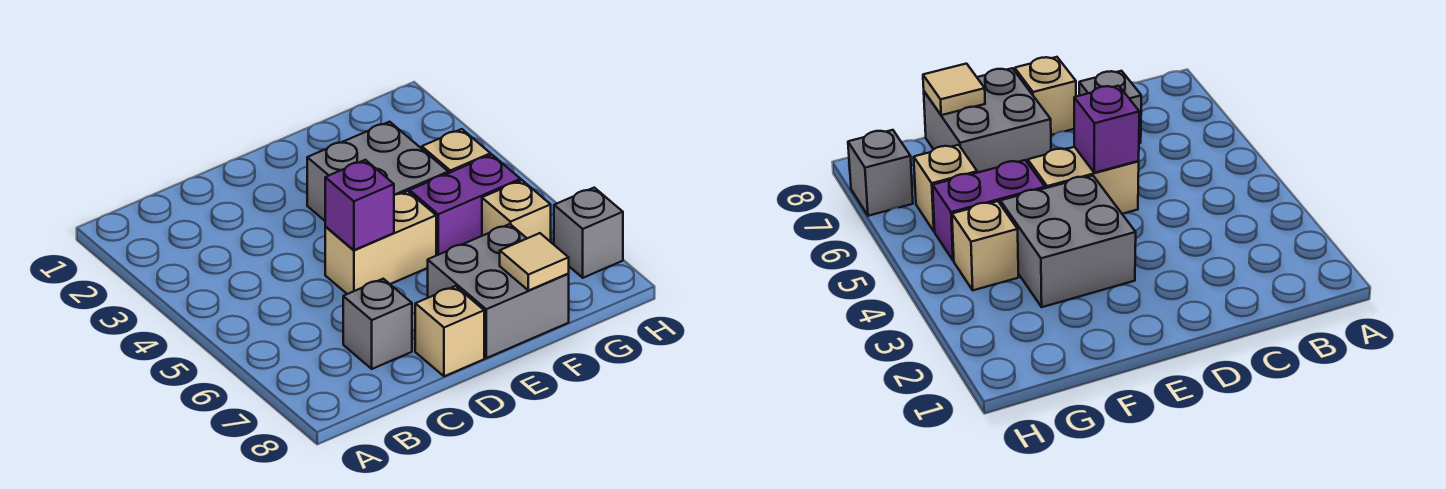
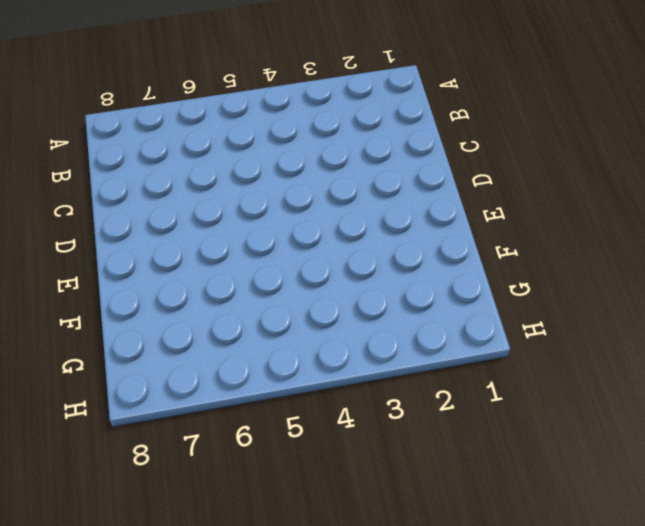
none -> grey brick C7 level 1
none -> tan brick D5:E5 level 1

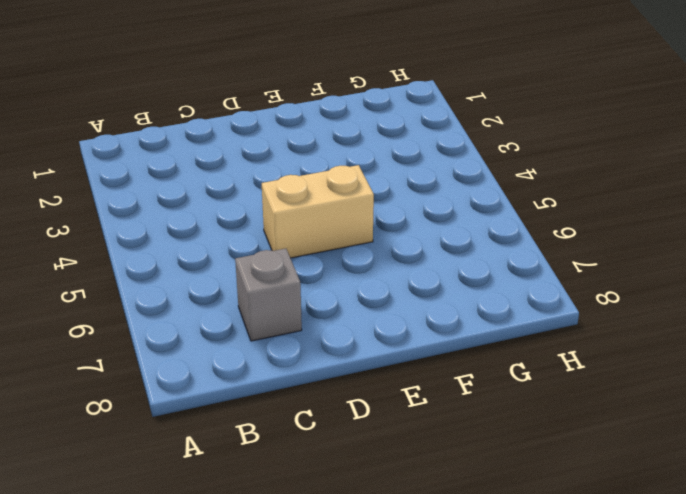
none -> tan brick D8 level 1
none -> grey brick E3:F4 level 1

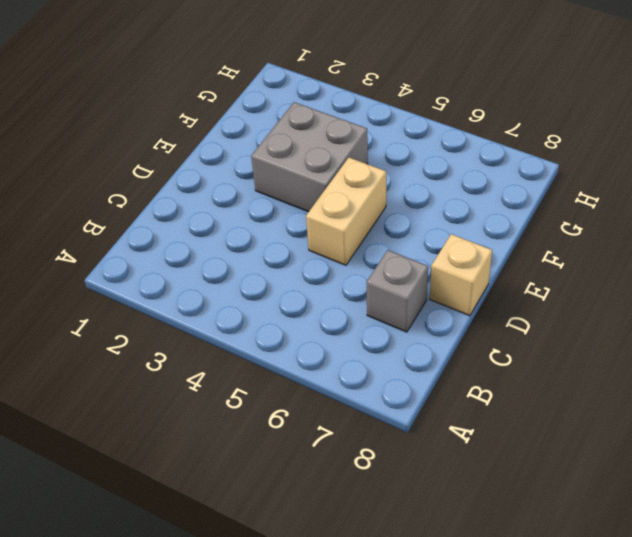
none -> grey brick E7:F8 level 1
none -> purple brick F5:G5 level 1

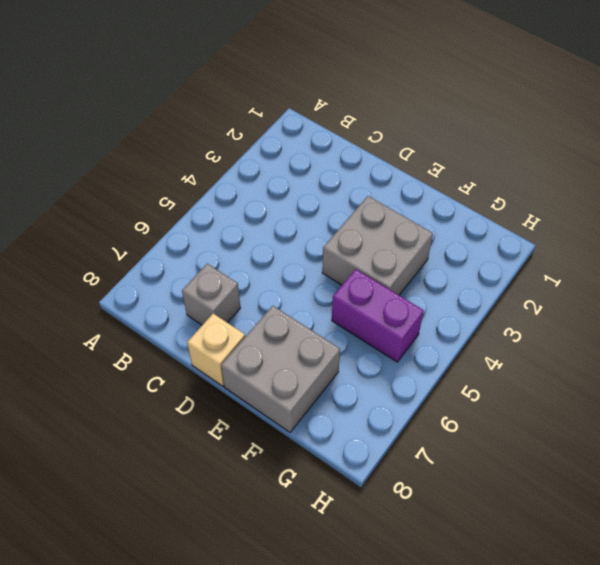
none -> tan brick D5:E5 level 1
none -> tan brick G4 level 1

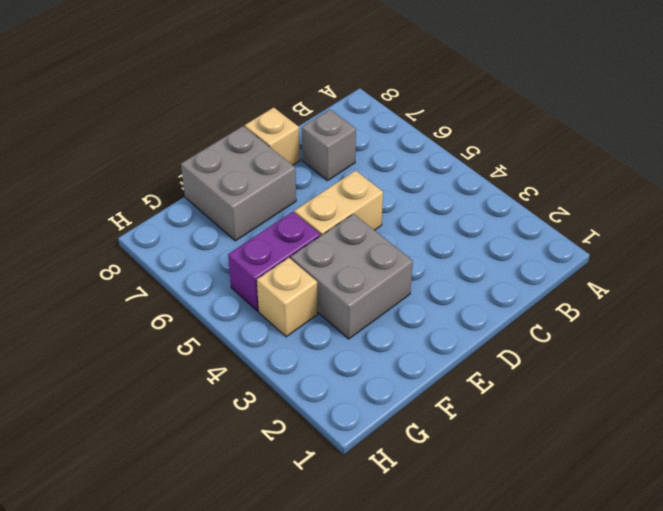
none -> tan brick G6 level 1
none -> grey brick H7 level 1

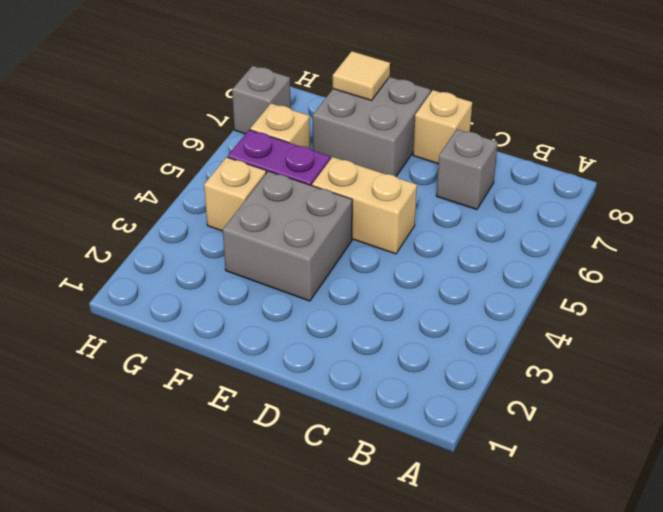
none -> purple brick D5 level 2

